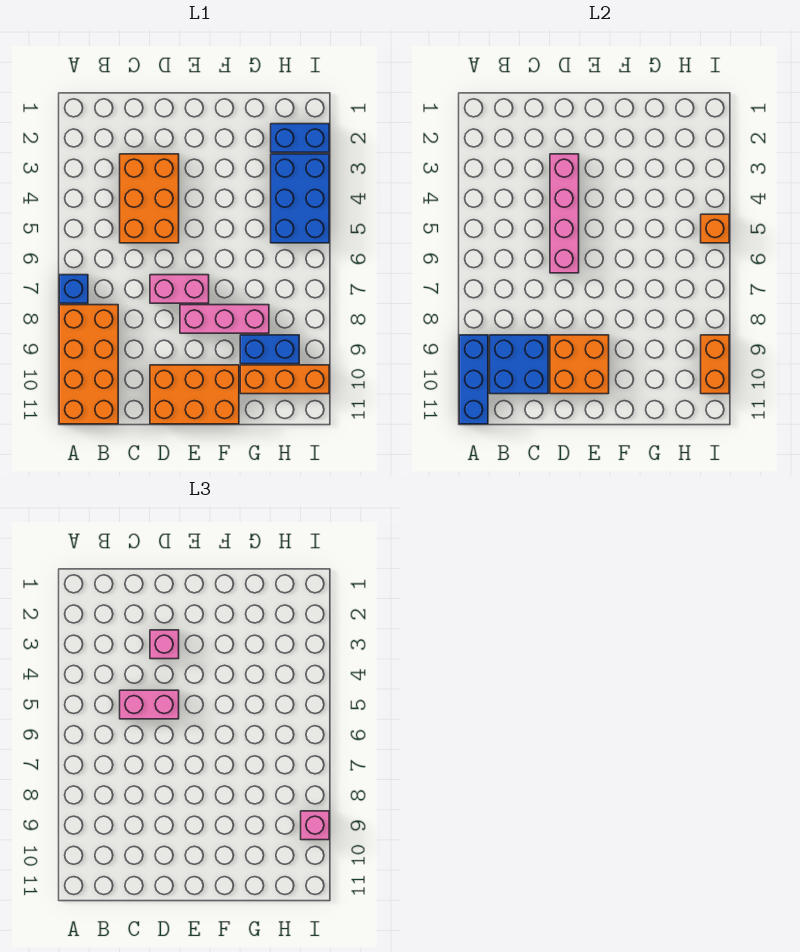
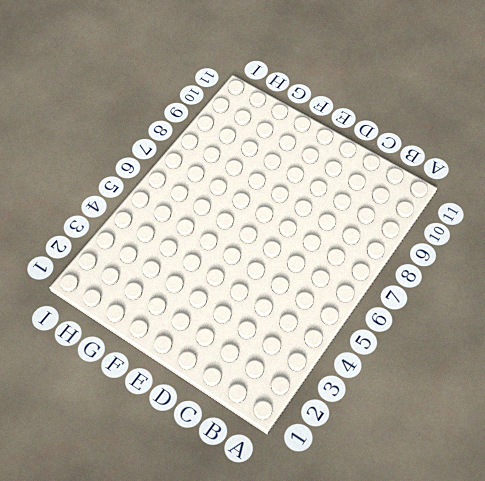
none -> blue brick A7 level 1
none -> orange brick A8:B11 level 1
none -> orange brick C3:D5 level 1

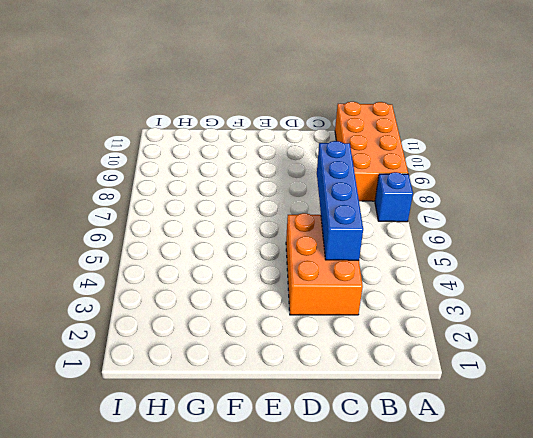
blue brick C4:C7 level 2 -> none
none -> pink brick D7:E7 level 1
none -> orange brick D10:F11 level 1
none -> pink brick E8:G8 level 1

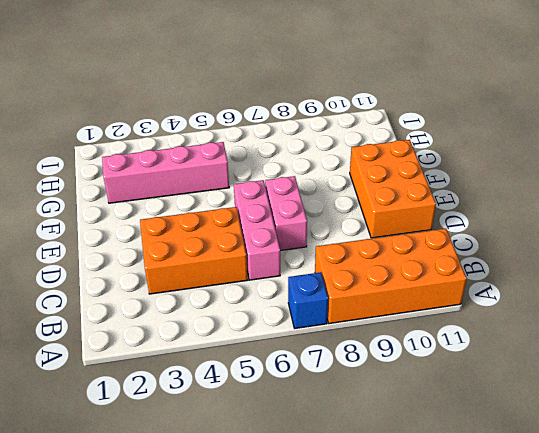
pink brick C6:E6 level 1 -> pink brick E8:G8 level 1
pink brick G2:G5 level 1 -> pink brick D3:D6 level 2
none -> blue brick G9:H9 level 1
none -> orange brick G10:I10 level 1
none -> blue brick H2:I2 level 1

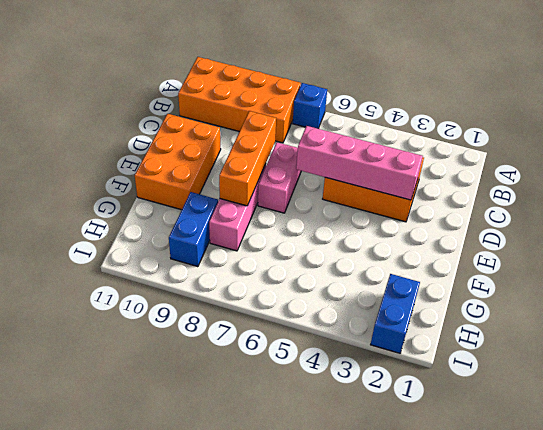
orange brick D8:F8 level 2 -> orange brick G10:I10 level 1
none -> blue brick H3:I5 level 1
none -> blue brick A9:A11 level 2
none -> blue brick B9:C10 level 2

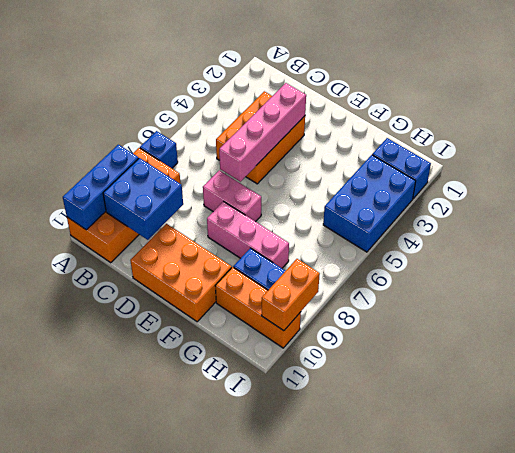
none -> orange brick D9:E10 level 2
none -> orange brick I5 level 2
none -> pink brick C5:D5 level 3

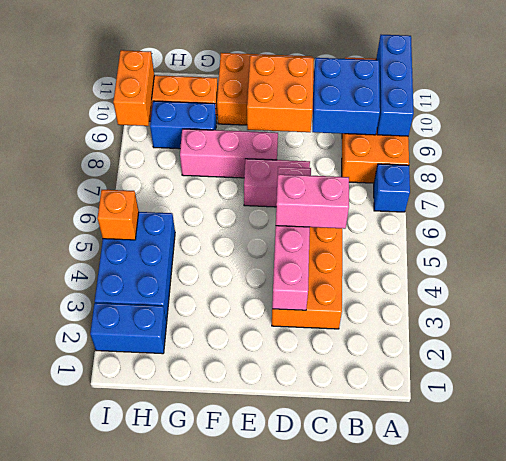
none -> pink brick D3 level 3
none -> pink brick I9 level 3

